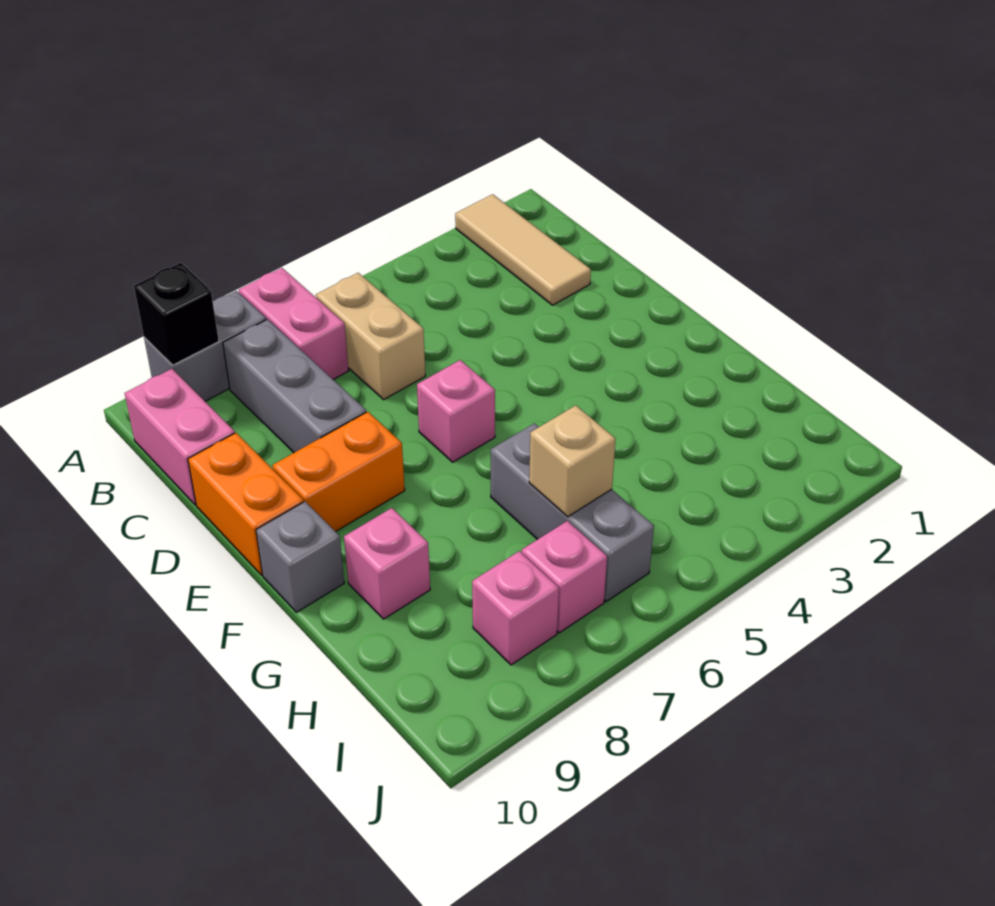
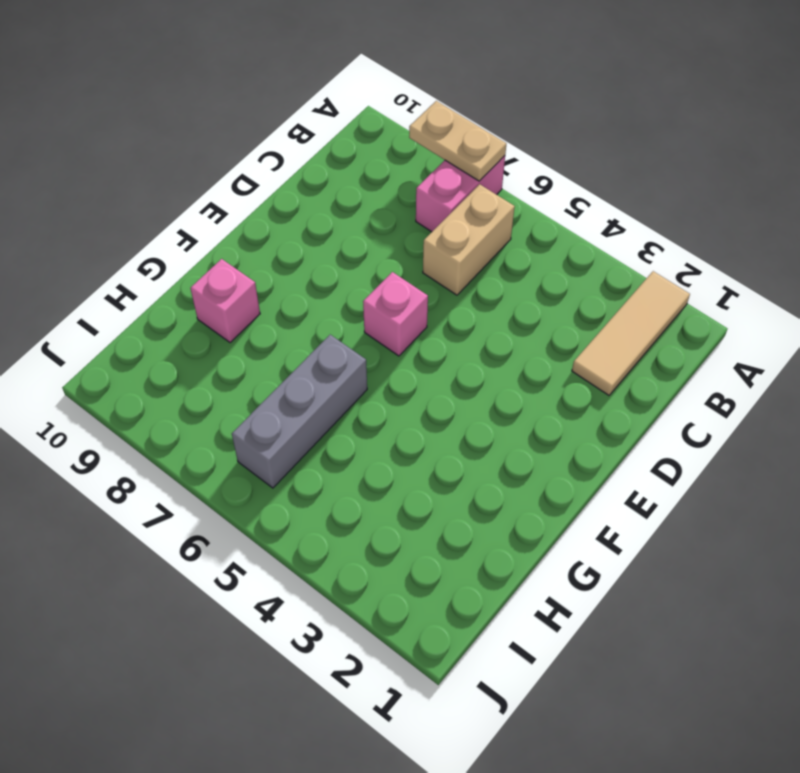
tan plate A7:A8 level 2 -> none
none -> grey brick A8:A9 level 1
none -> grey brick B8:D8 level 1
none -> pink brick B10:C10 level 1

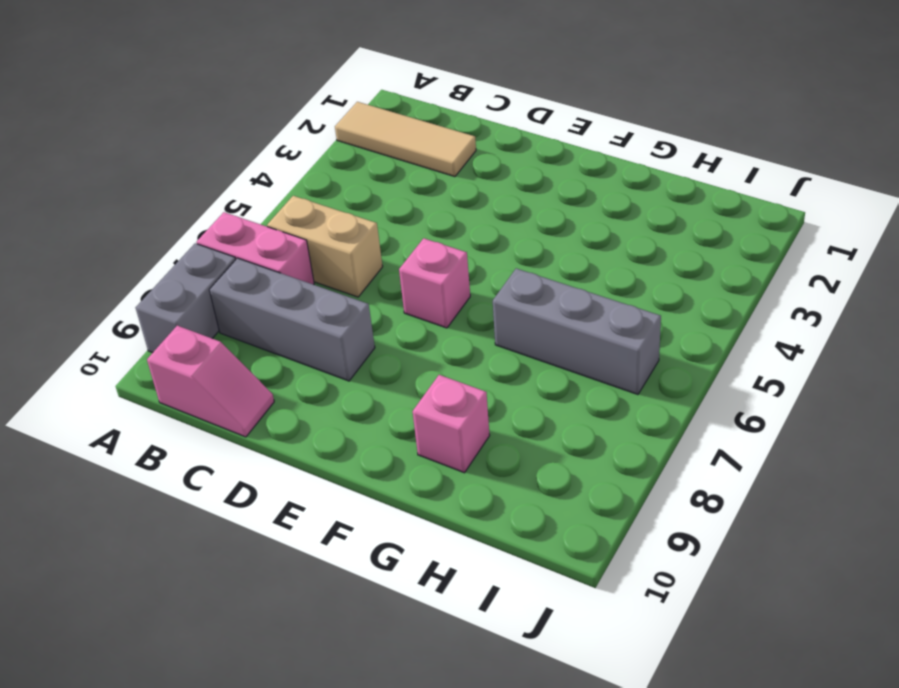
pink slope B10:C10 level 1 top B -> pink brick B10:C10 level 1
none -> orange brick D10:E10 level 1
none -> orange brick E8:E9 level 1
none -> grey brick F10 level 1

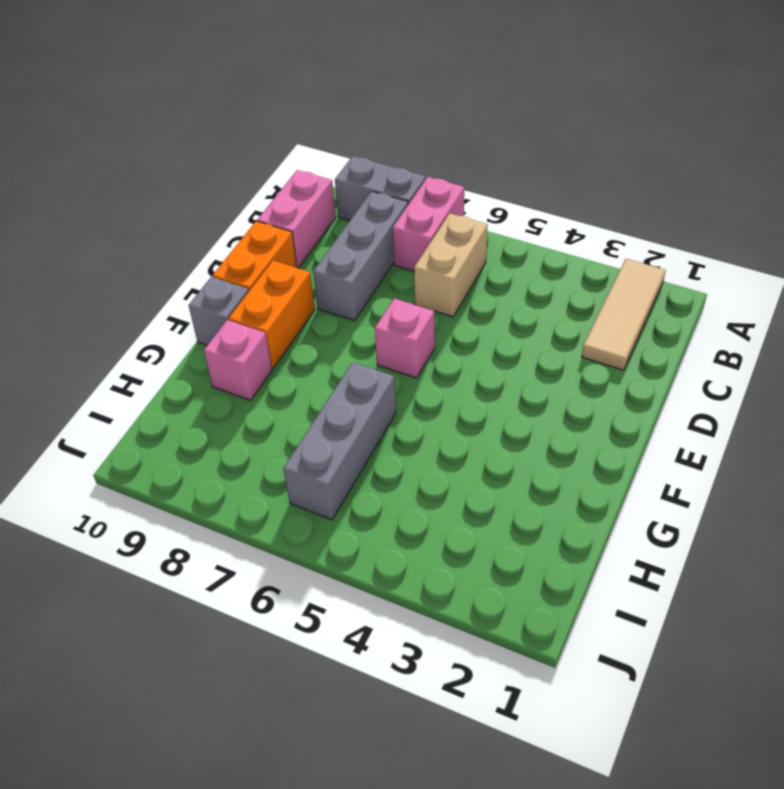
orange brick E9:F9 level 1 -> orange brick E8:E9 level 1
none -> pink brick I7 level 1
none -> pink brick I8 level 1
none -> black brick A9 level 2

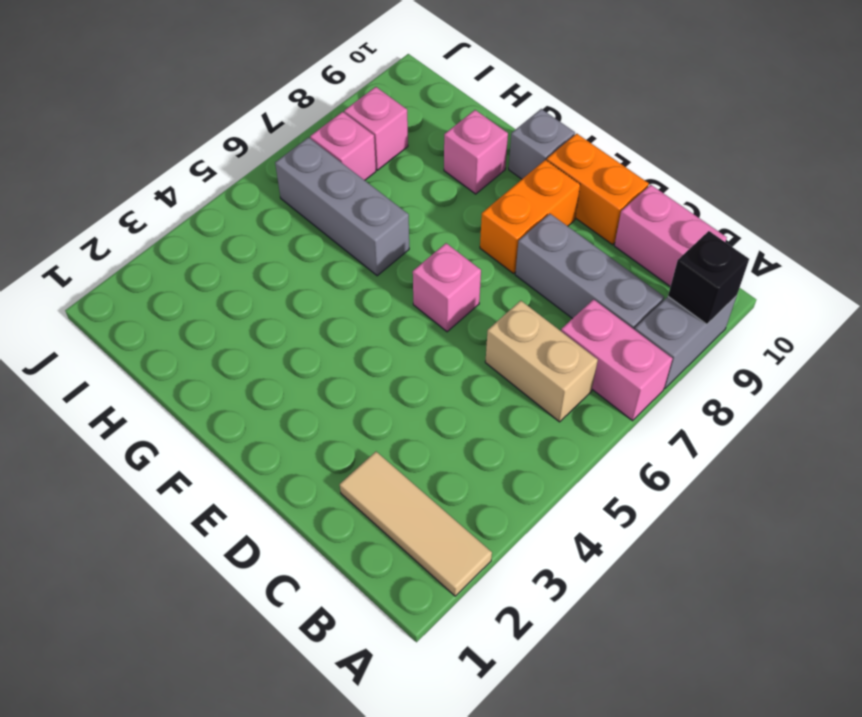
none -> tan brick H6 level 2

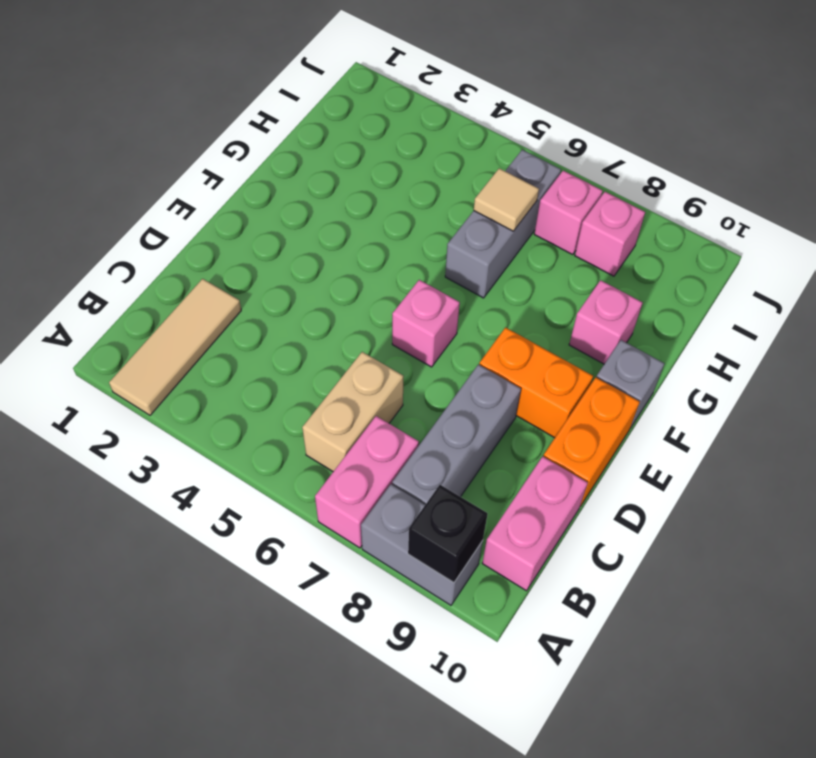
tan tile H6 level 2 -> tan brick H6 level 2

